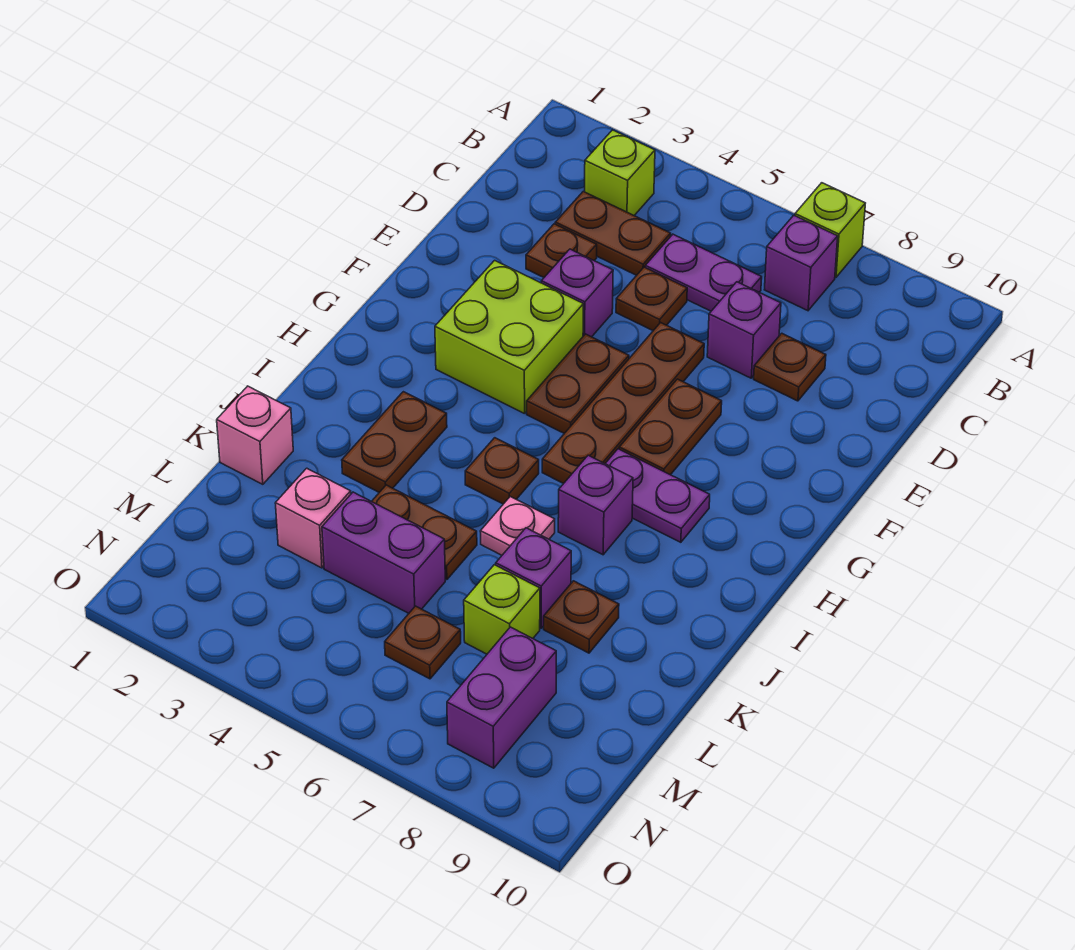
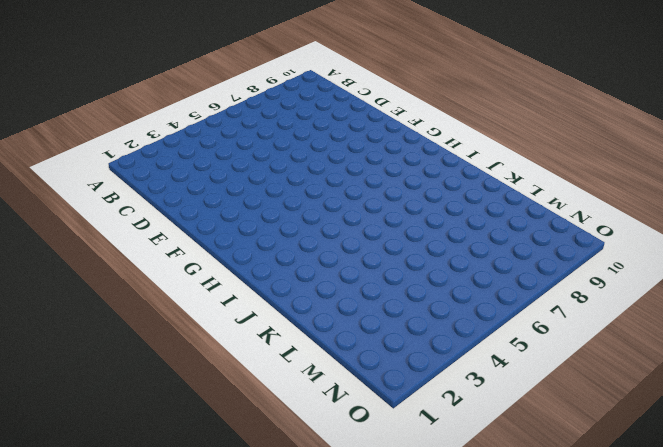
none -> lime brick A7 level 1
none -> lime brick B3 level 1
none -> purple brick B7 level 1

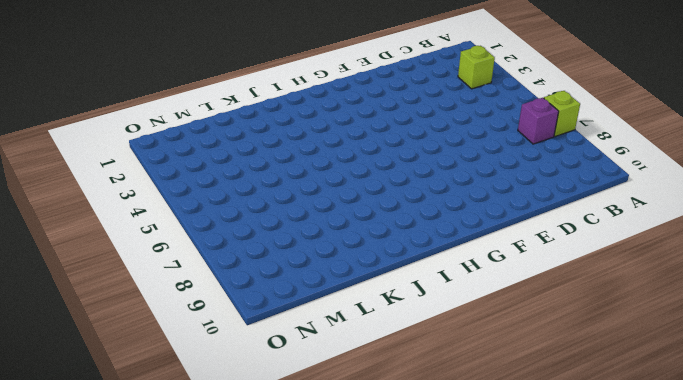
none -> brown plate C3:C4 level 1
none -> purple plate C5:C6 level 1
none -> brown plate D3 level 1

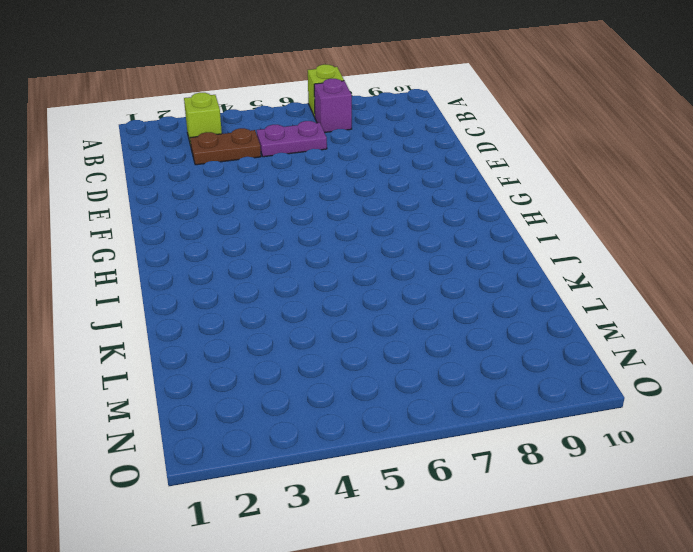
none -> brown plate D3 level 1
none -> brown plate D5 level 1
none -> purple brick D7 level 1

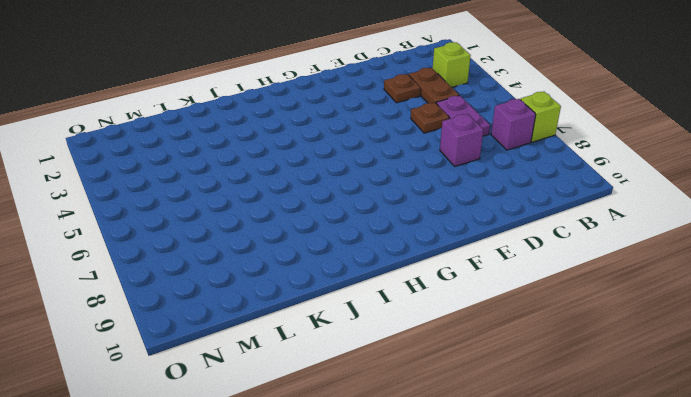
none -> brown plate D8 level 1
none -> purple brick E4 level 1
none -> brown plate E6:H6 level 1

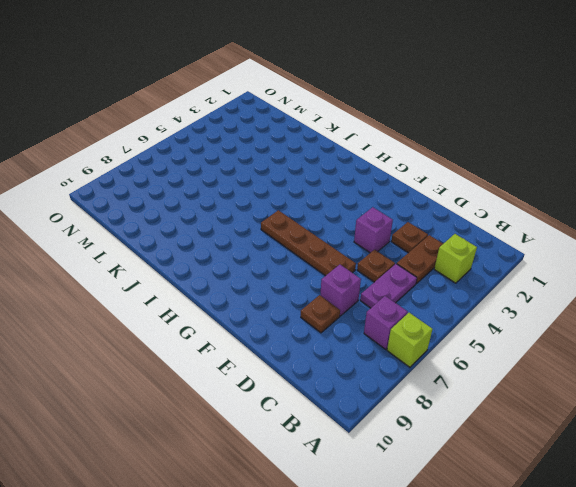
none -> lime brick F3:G4 level 1
none -> brown plate F5:G5 level 1
none -> brown plate F7:G7 level 1

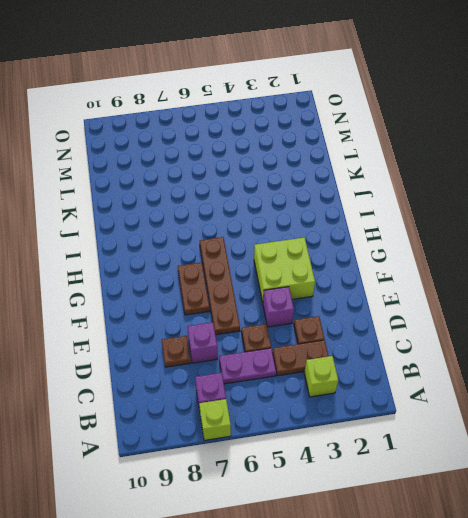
none -> brown plate F5:G5 level 1
none -> purple plate H7:H8 level 1
none -> brown plate I3:J3 level 1

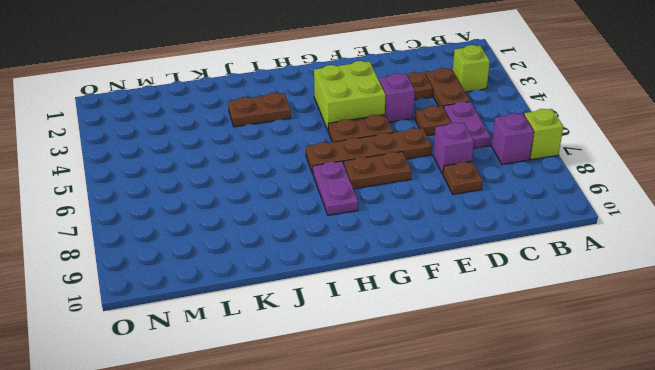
none -> brown plate I5 level 1
none -> purple brick I7 level 1
none -> pink plate J6 level 1

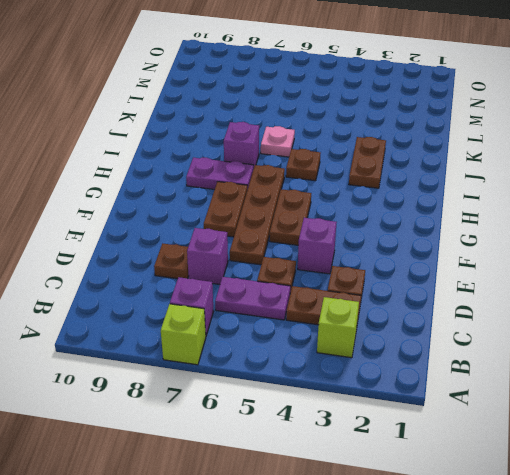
none -> lime brick F3:G4 level 1
none -> pink brick K1 level 1
none -> brown plate K4:K5 level 1

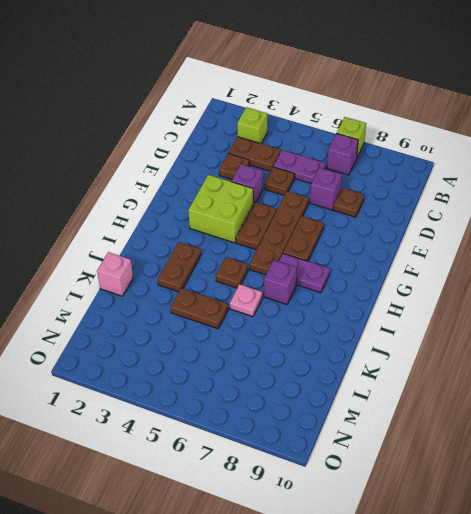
none -> purple brick K7 level 1
none -> brown plate K8 level 1
none -> pink brick L3 level 1

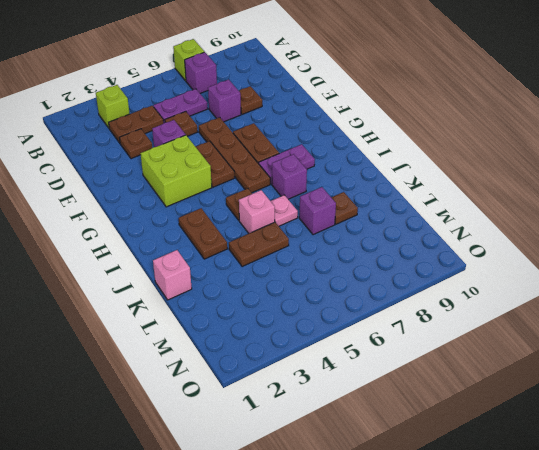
pink brick J5 level 1 -> pink brick L3 level 1
none -> purple brick L4:L5 level 1
none -> lime brick L7 level 1
none -> brown plate M6 level 1

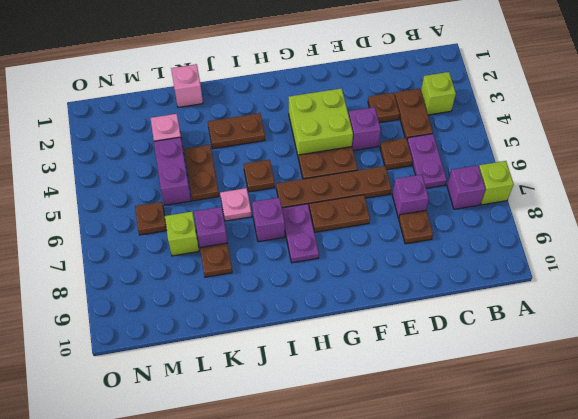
none -> purple brick M8:N8 level 1

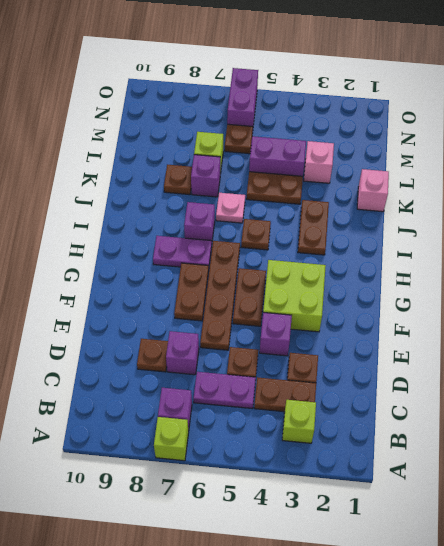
purple brick N6:O6 level 1 -> purple brick M8:N8 level 1

